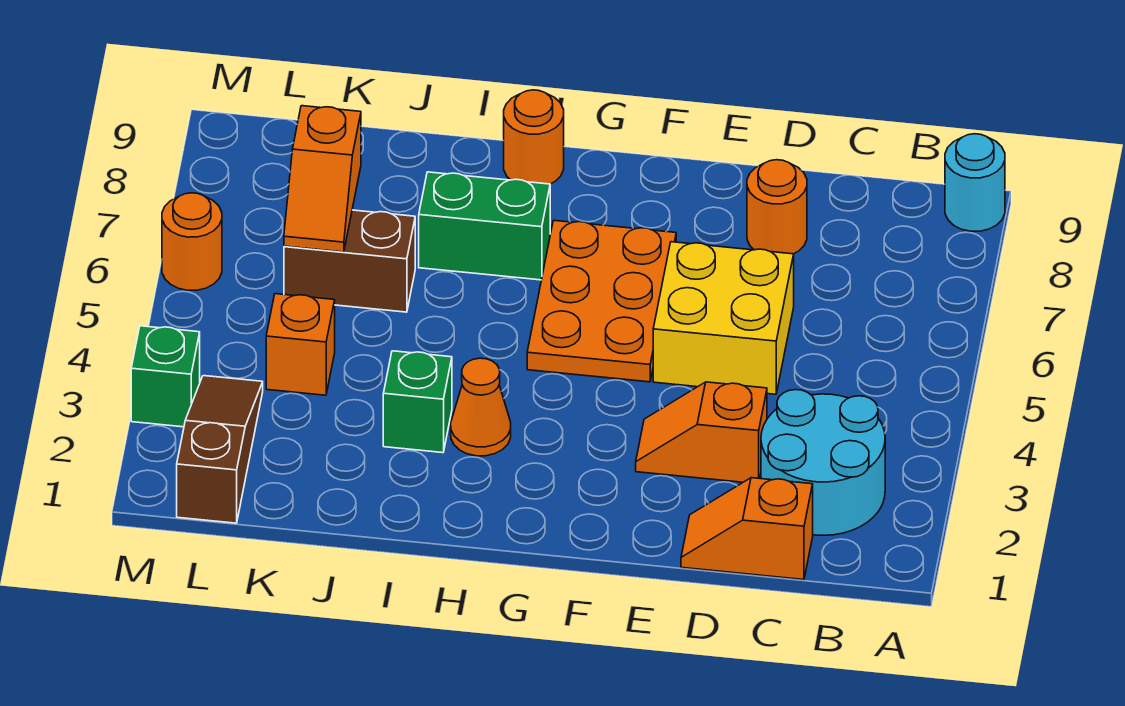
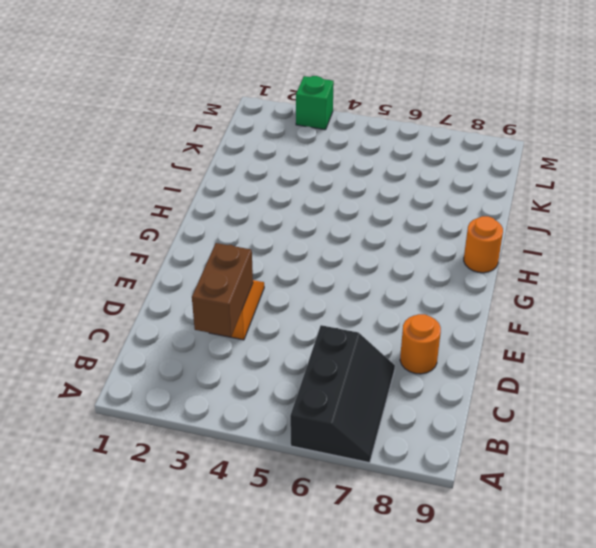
black slope A6:C7 level 1 top 6 -> none
brown brick C3:D3 level 2 -> brown brick J6:K6 level 1
none -> cyan round brick A9 level 1
none -> cyan round brick B2:C3 level 1
none -> orange slope C1:D1 level 1 top C

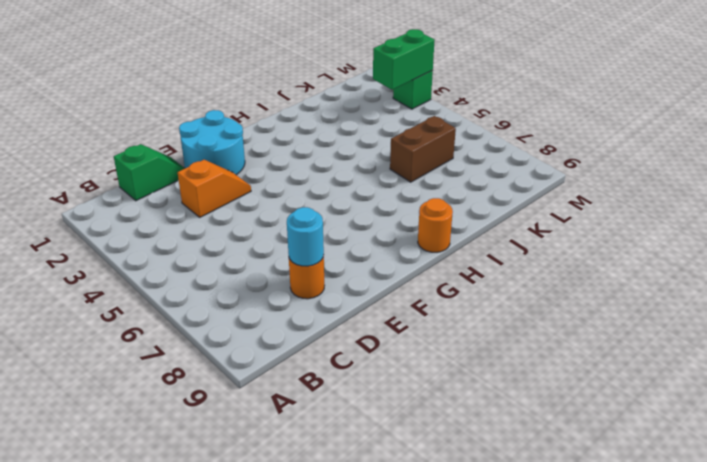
green slope C1:D1 level 1 top C -> orange slope C1:D1 level 1 top C
cyan round brick D8 level 2 -> cyan round brick A9 level 1
cyan round brick E1:F2 level 1 -> cyan round brick B2:C3 level 1
green brick L3:M3 level 2 -> green brick H7:I7 level 1
none -> yellow brick D5:E6 level 1
none -> orange plate F5:G7 level 1
none -> orange cone H3 level 1

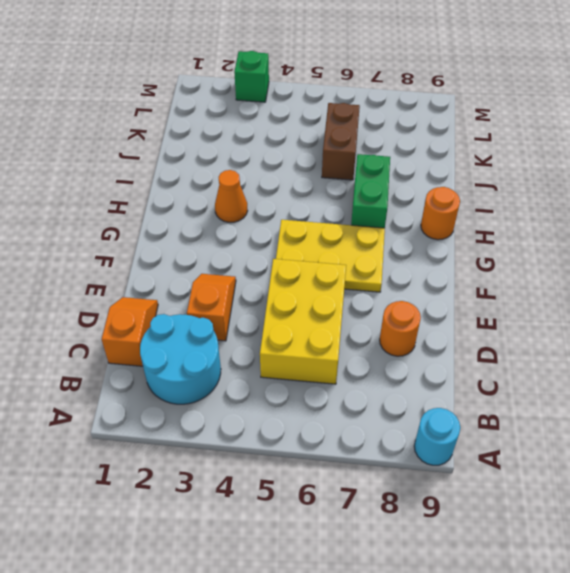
yellow brick C5:E6 level 1 -> yellow brick D5:E6 level 1
yellow plate F5:G7 level 1 -> orange plate F5:G7 level 1
none -> green brick I3 level 1
none -> orange brick K4 level 1
none -> brown slope L1:L3 level 1 top 1

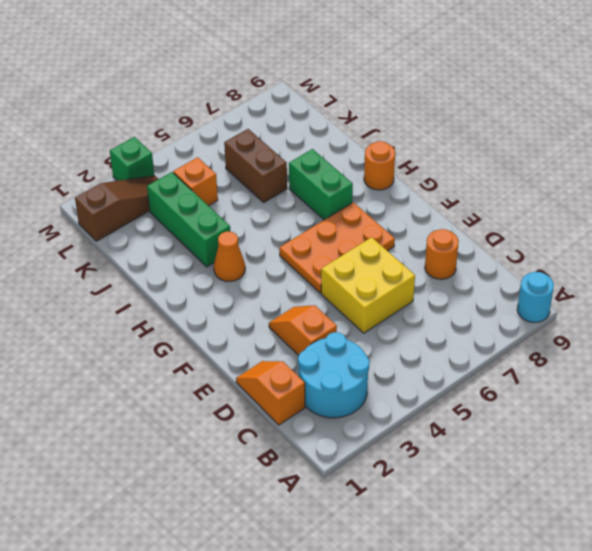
green brick I3:K3 level 1 -> green brick I3 level 1
none -> orange round brick M6 level 1
none -> orange slope K6:K7 level 2 top 7

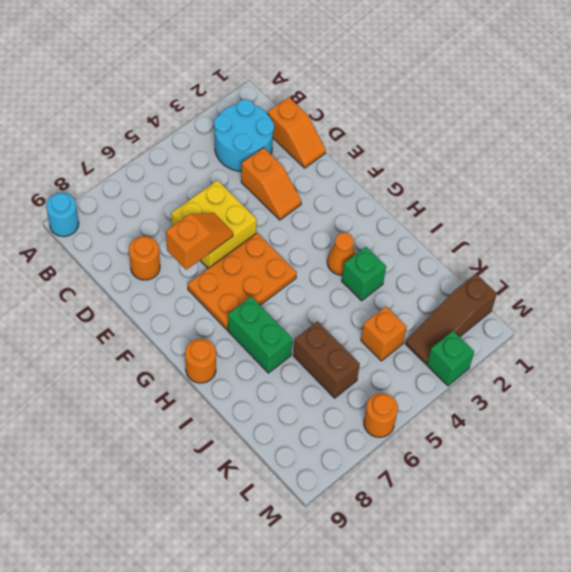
orange slope E6:E7 level 2 top 7 -> orange slope K6:K7 level 2 top 7

